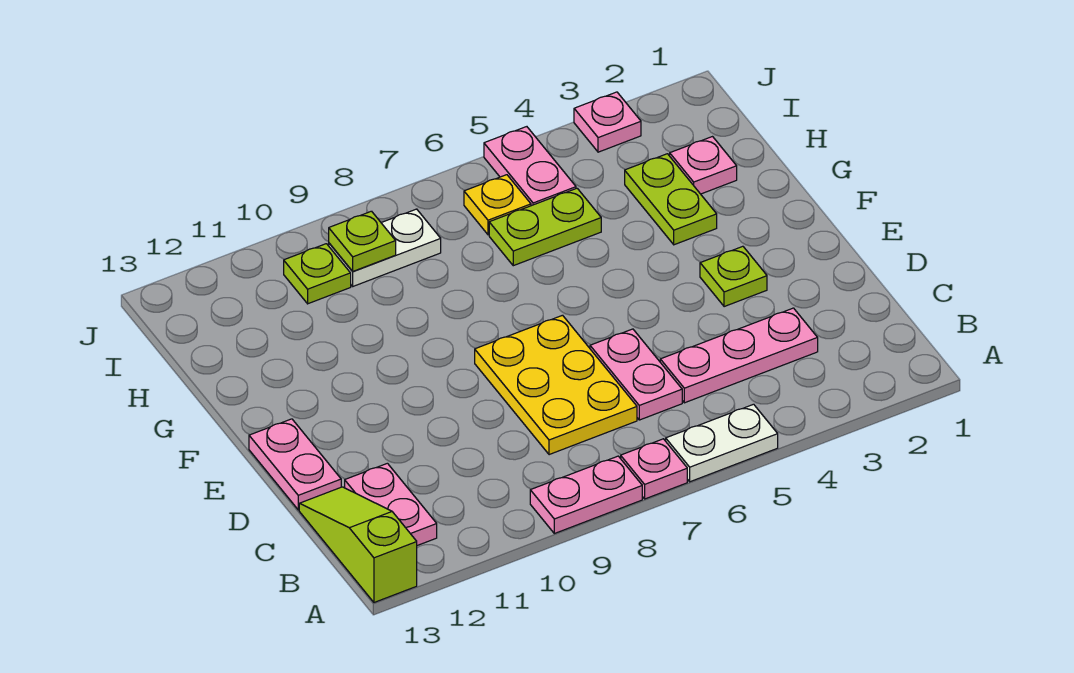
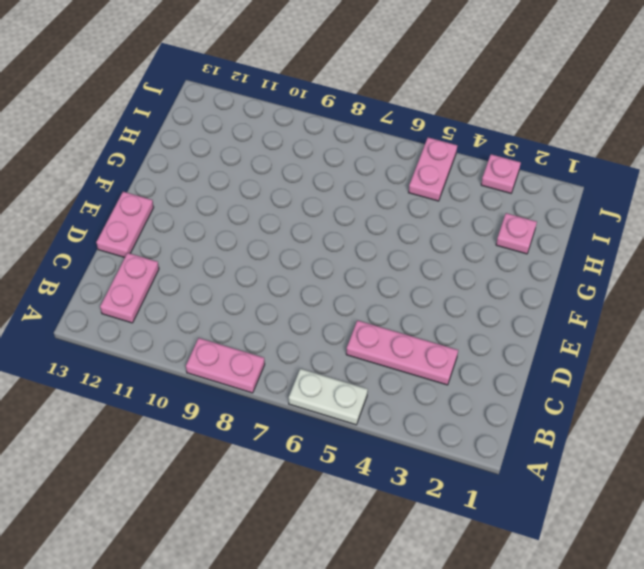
none -> pink plate A7 level 1
none -> lime slope A13:C13 level 1 top A
none -> pink plate C6:D6 level 1

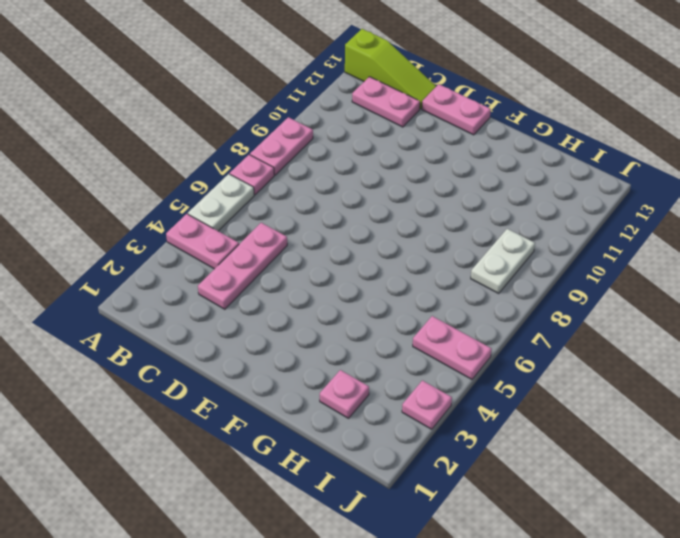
pink plate A4:B4 level 1 -> pink plate C6:D6 level 1
none -> yellow plate C7:E8 level 1
none -> lime plate E3 level 1
none -> lime plate G3:H3 level 1

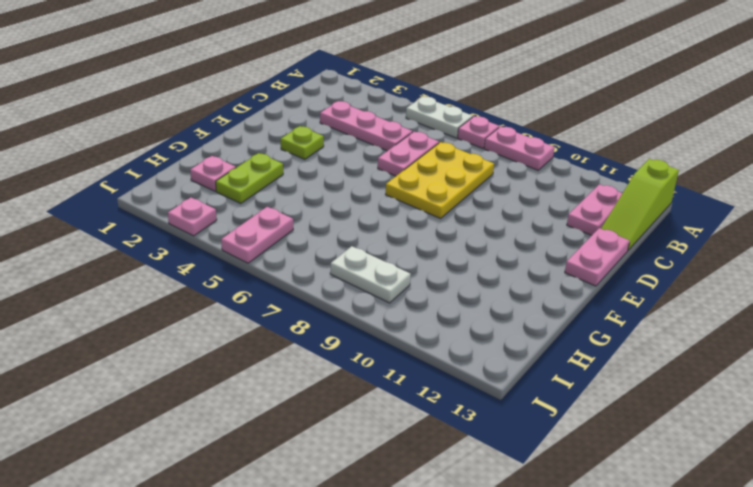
none -> lime plate H5:H6 level 1
none -> yellow plate I6 level 1
none -> lime plate I10 level 1

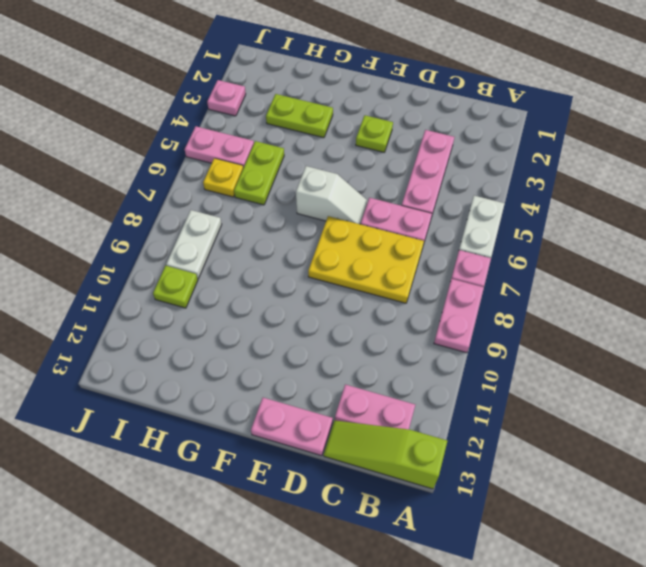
white slope E6:F6 level 1 top F -> none
none -> pink plate H2 level 1
none -> lime plate I9 level 2

